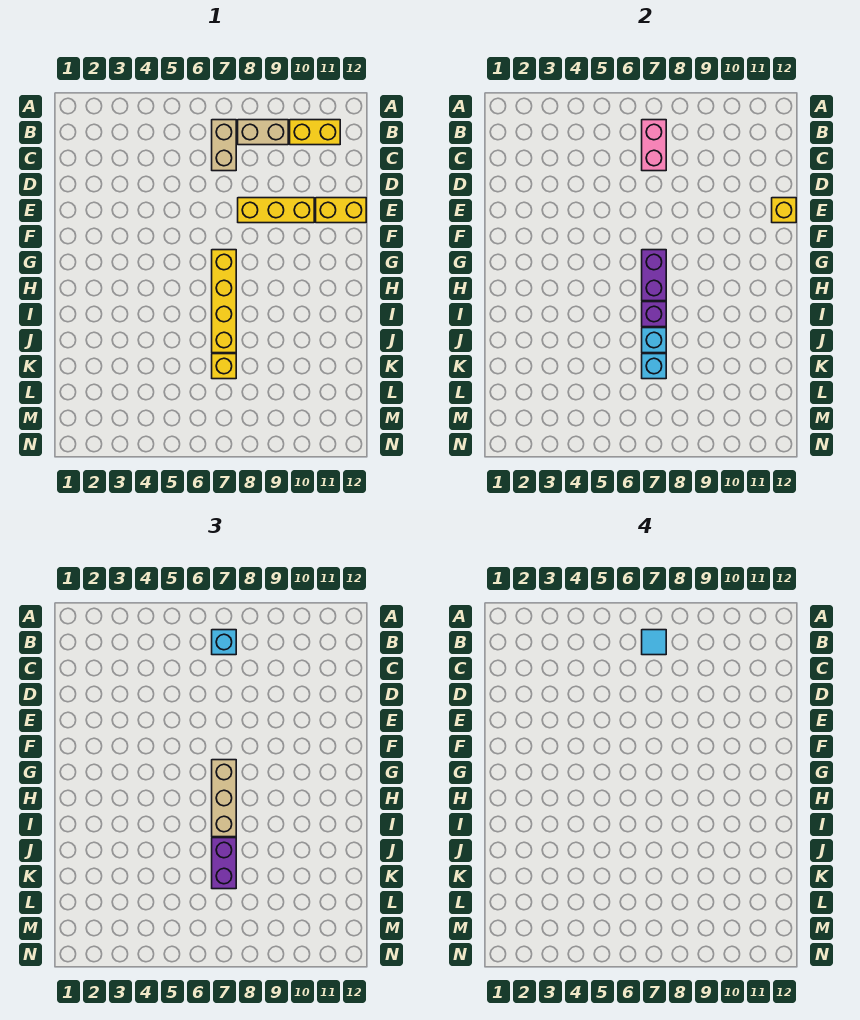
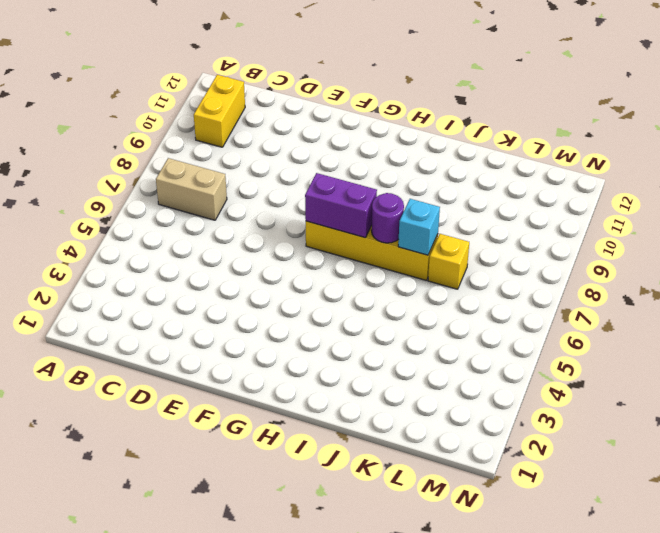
purple round brick I7 level 2 -> purple brick I7 level 2
none -> tan brick B8:B9 level 1
none -> yellow brick E8:E10 level 1
none -> yellow brick E11:E12 level 1

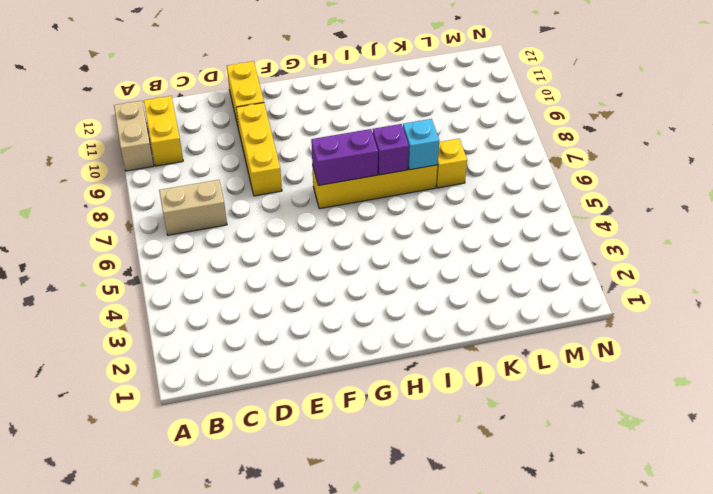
tan brick A10:A11 level 1 -> tan brick B8:B9 level 1
none -> pink brick B7:C7 level 2
none -> yellow brick E12 level 2
none -> cyan brick K7 level 2

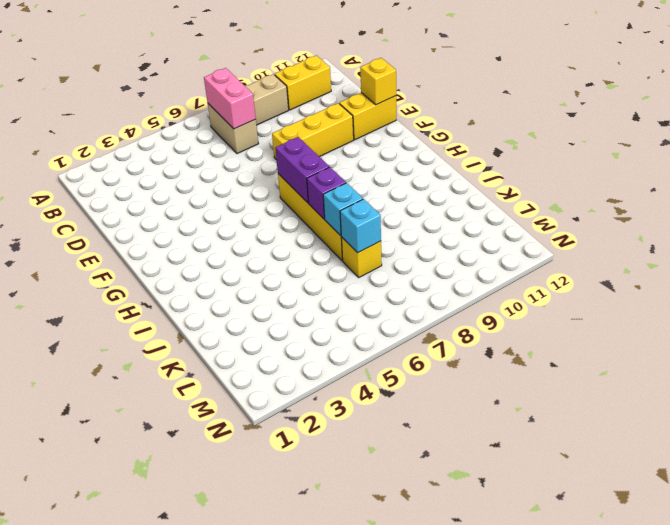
none -> cyan brick B7 level 3
none -> tan brick G7:I7 level 3
none -> purple brick J7:K7 level 3

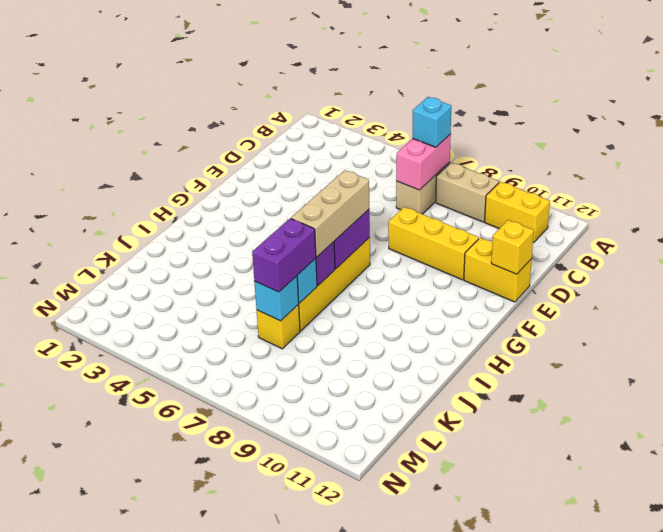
none -> cyan tile B7 level 4

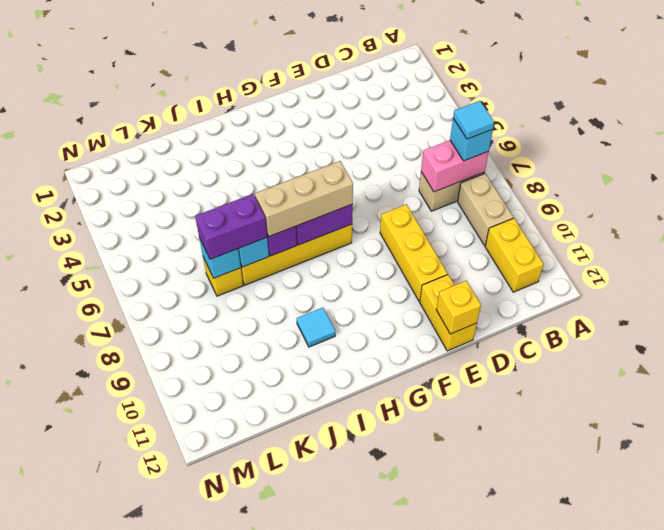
cyan tile I10 level 1 -> none

